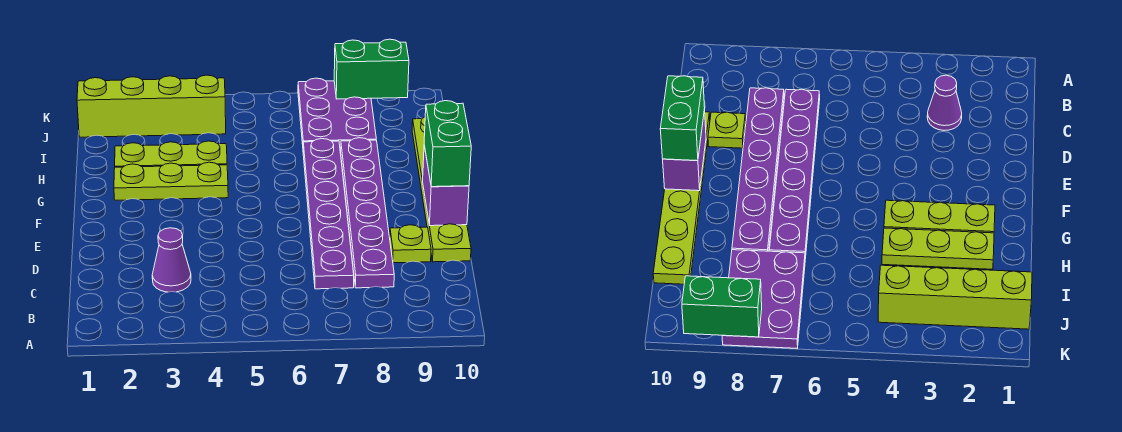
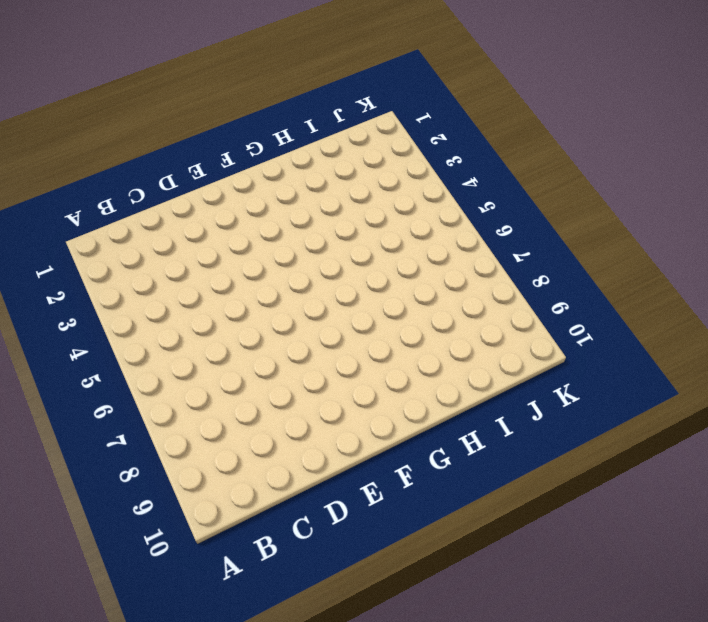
none -> purple cone C3 level 1
none -> purple plate C7:H7 level 1
none -> purple plate C8:H8 level 1

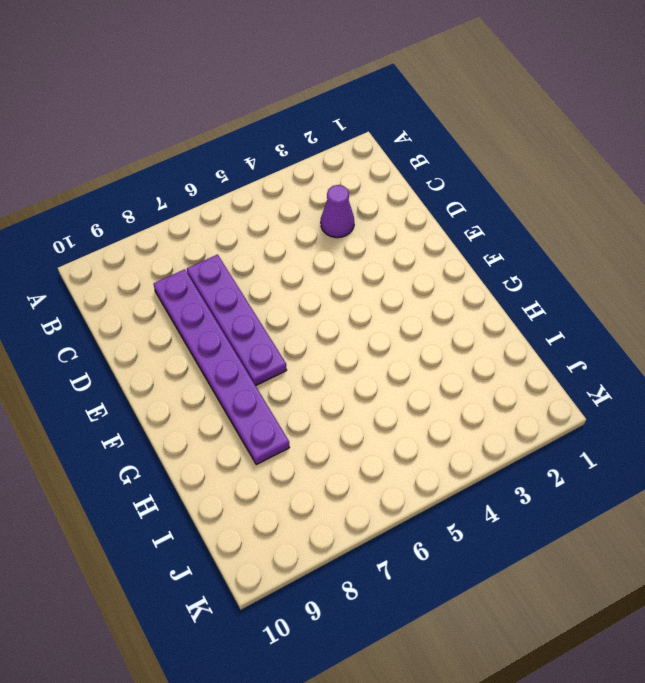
purple plate C7:F7 level 1 -> purple plate C7:H7 level 1
none -> lime plate D9 level 1
none -> lime plate D10:I10 level 1
none -> lime plate G2:G4 level 1

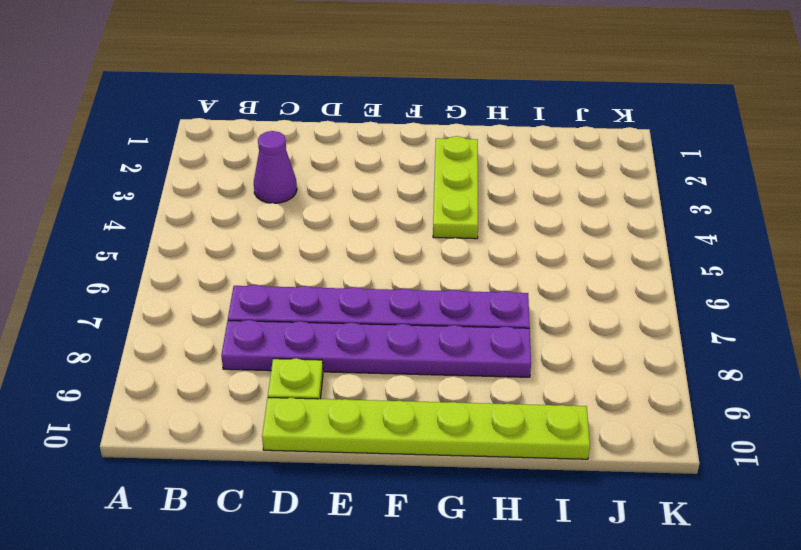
none -> lime plate H2:H4 level 1
none -> purple plate I7:K8 level 1
none -> lime brick J1:J4 level 1

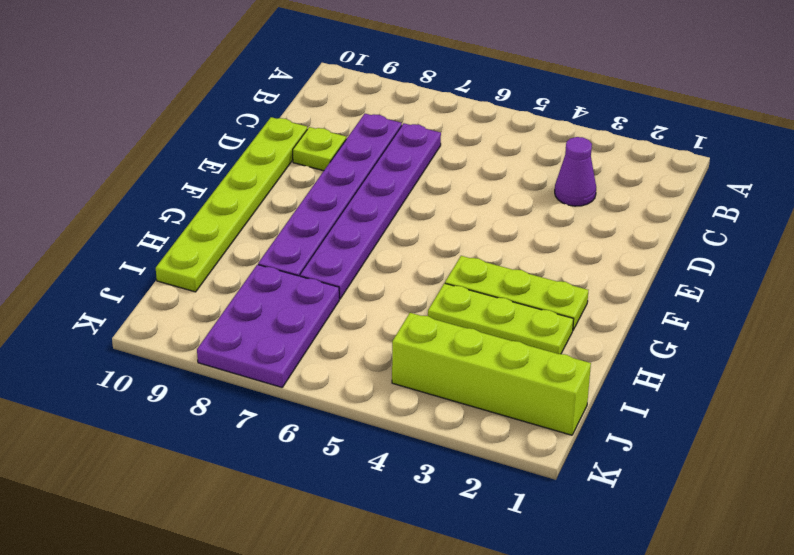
none -> purple brick E10:F10 level 2
none -> green brick K8:K9 level 2
none -> green brick E10:F10 level 3

